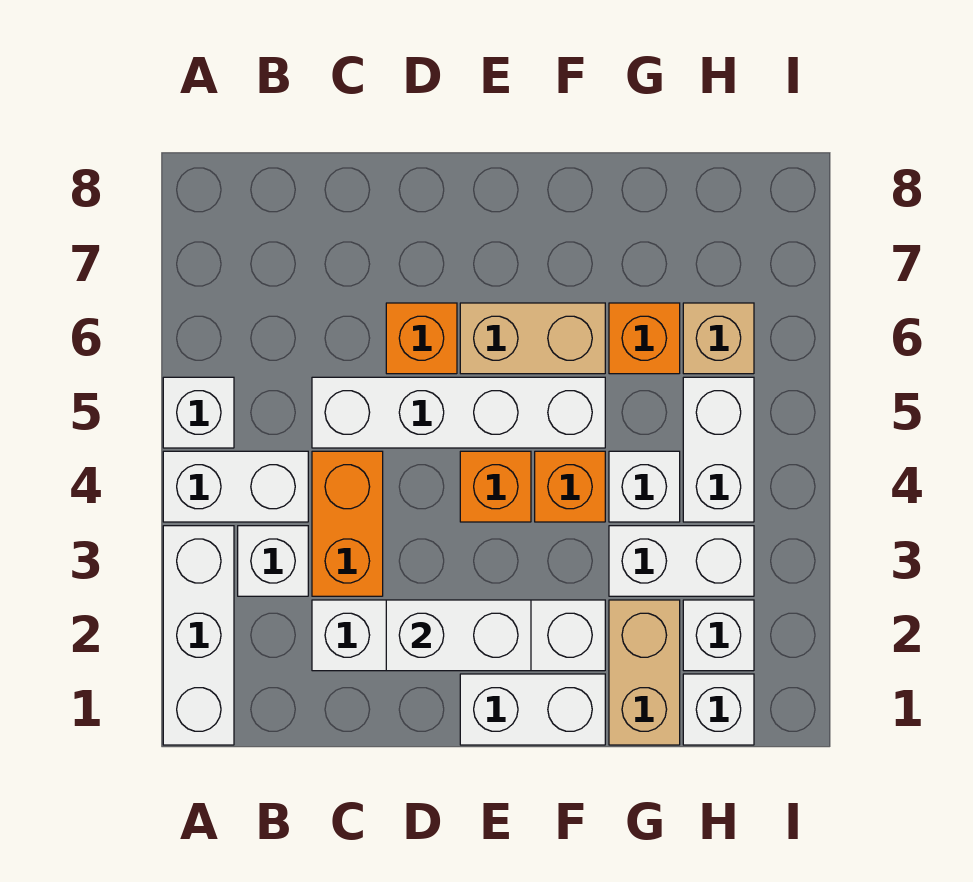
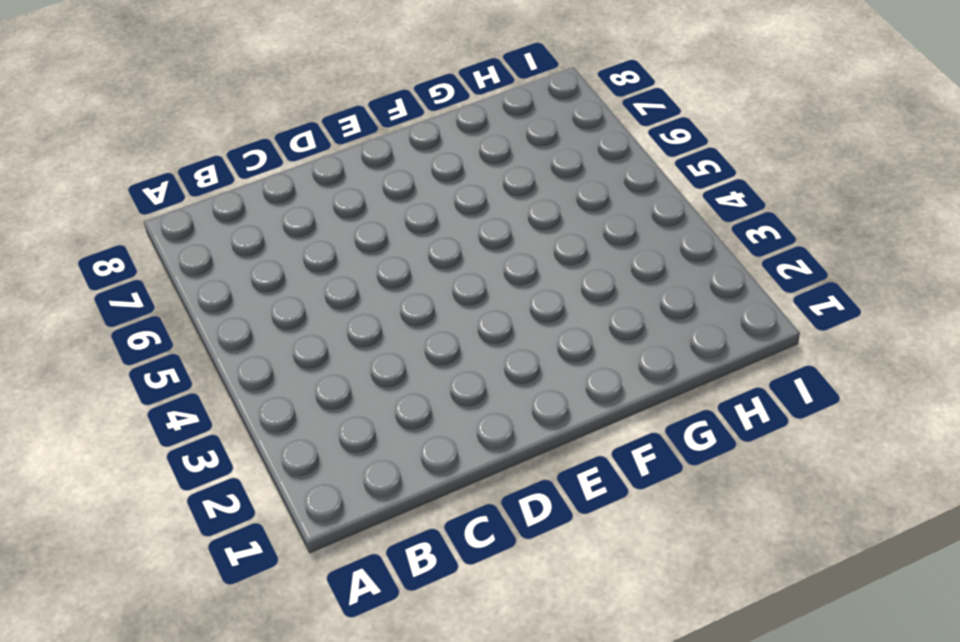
none -> white brick A1:A3 level 1
none -> white brick A4:B4 level 1
none -> white brick A5 level 1

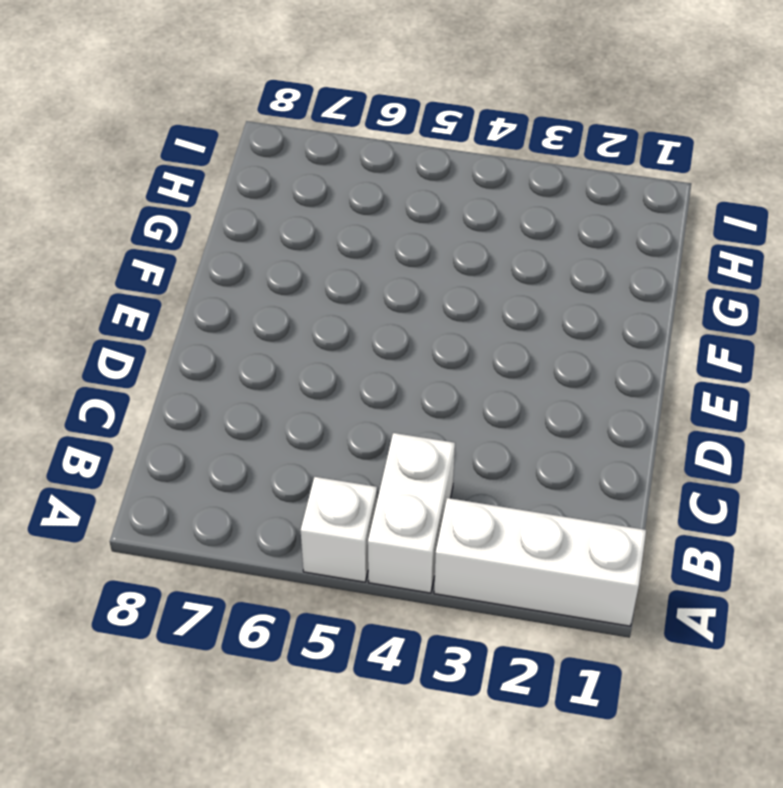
none -> white brick B3 level 1
none -> white brick C2:F2 level 1
none -> orange brick C3:C4 level 1

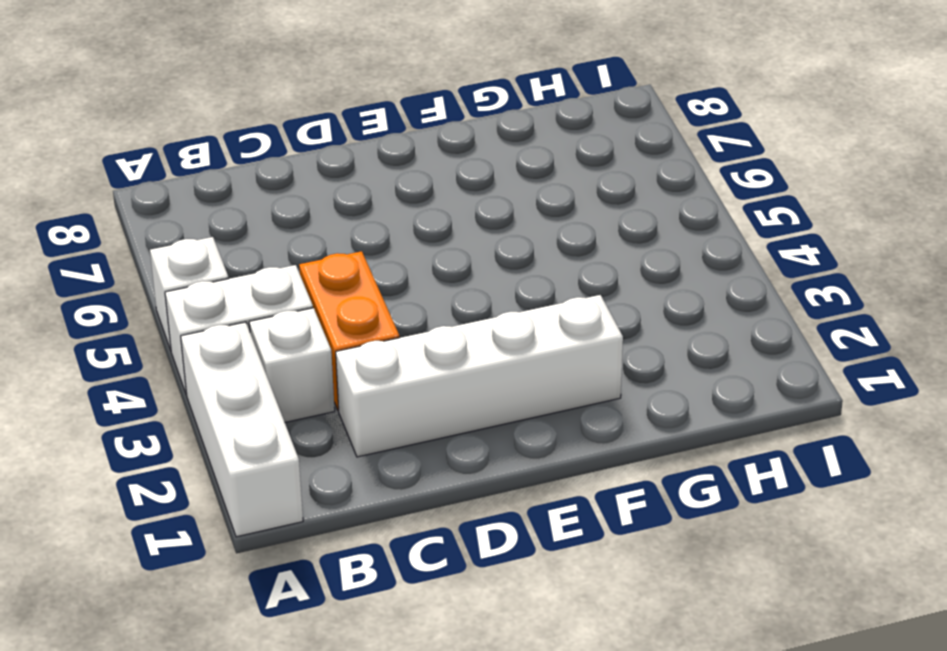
none -> white brick C5:F5 level 1
none -> orange brick D6 level 1
none -> white brick E1:F1 level 1

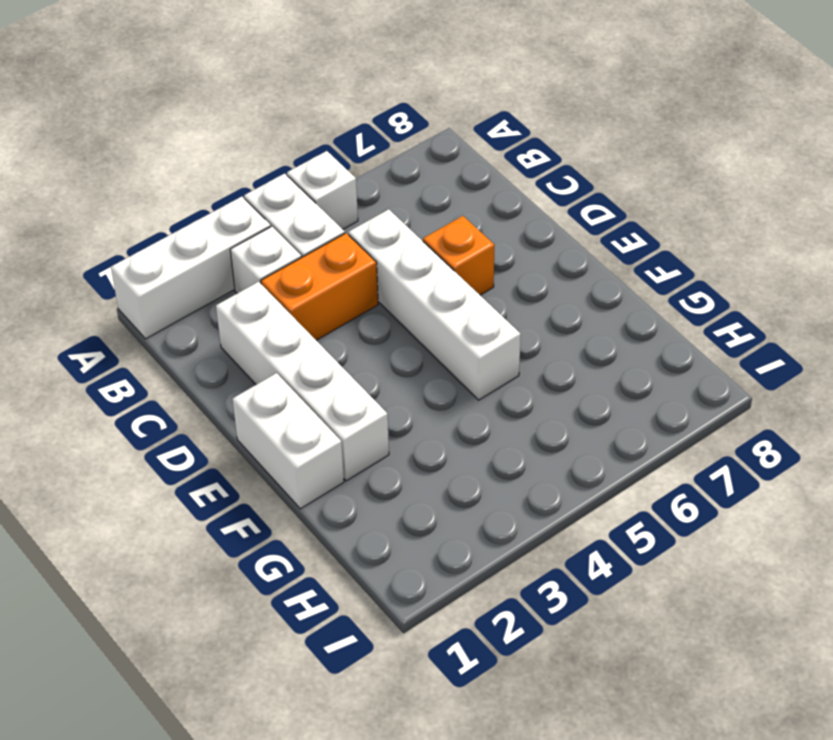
none -> orange brick E4 level 1
none -> tan brick E6:F6 level 1
none -> orange brick F4 level 1

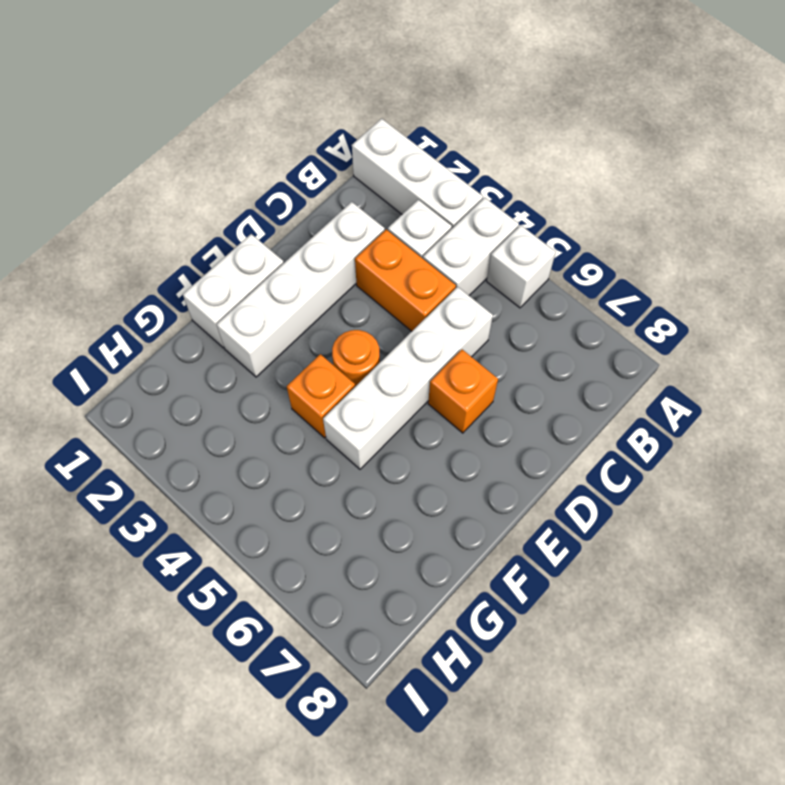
orange round brick E4 level 1 -> orange brick E4 level 1
none -> tan brick E6:F6 level 1
none -> tan brick G1:G2 level 1
none -> white brick G3:H3 level 1

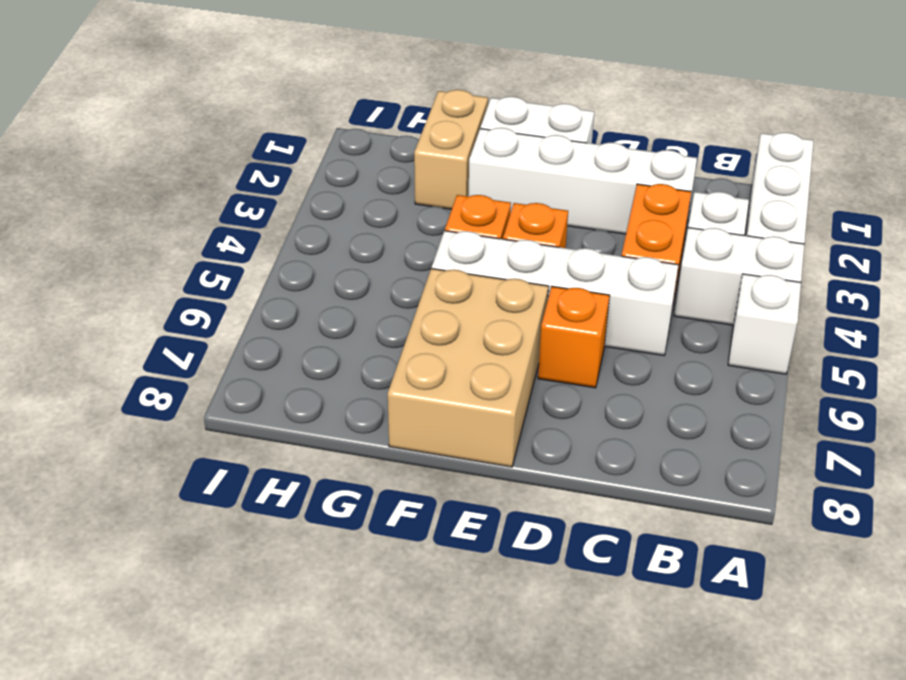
tan brick E6:F8 level 1 -> tan brick E6:F6 level 1
none -> white brick G3:H3 level 1
none -> white brick G4 level 1
none -> orange brick G6 level 1

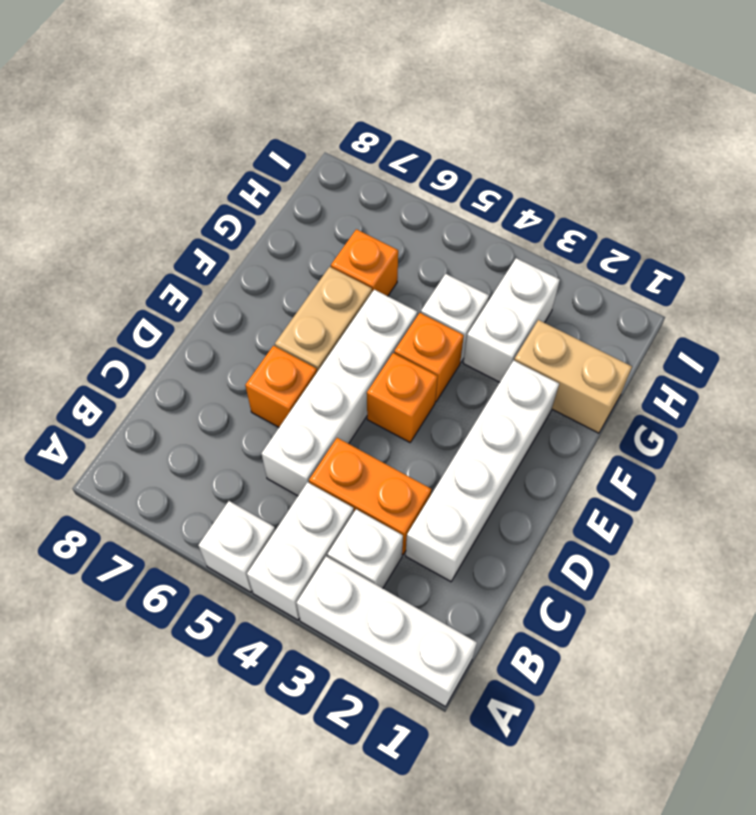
none -> white brick E1:F1 level 1
none -> white brick H1 level 1
none -> white brick H2 level 1

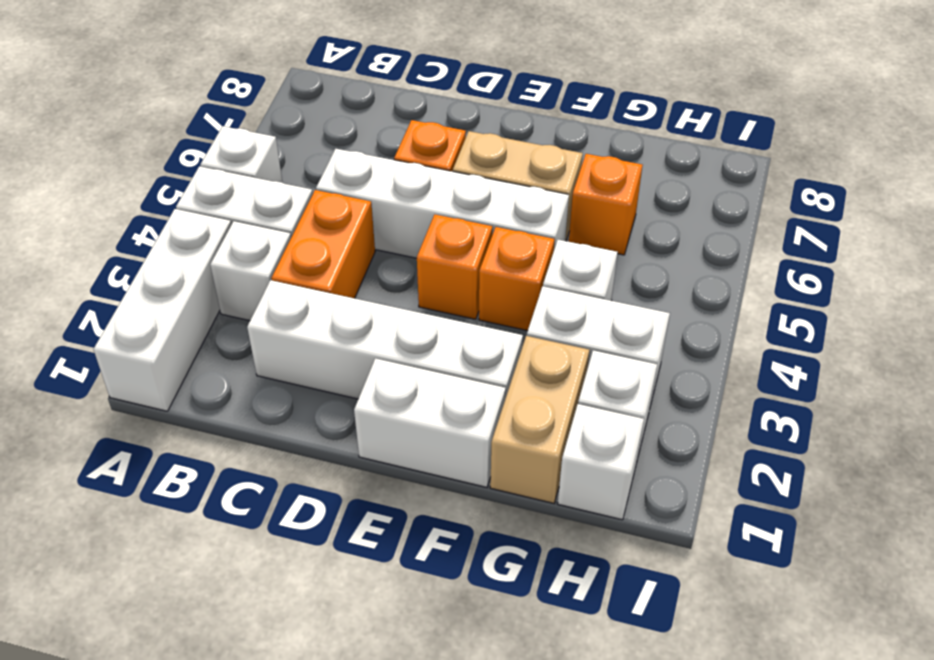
none -> white brick H4:H5 level 1
none -> tan brick H6 level 1
none -> white brick D2:E2 level 2

